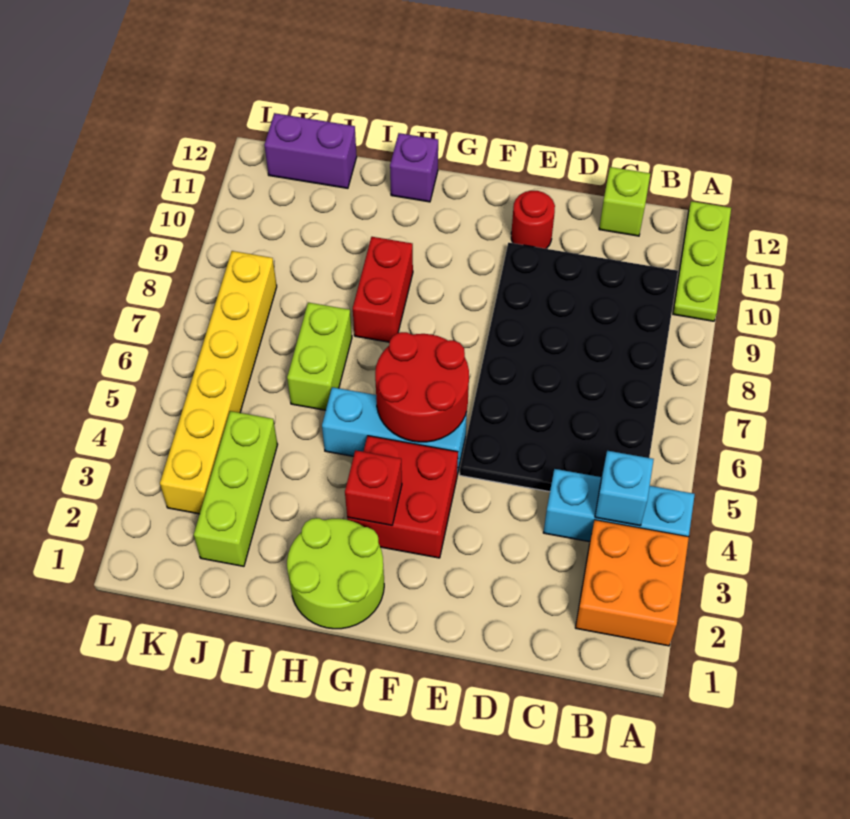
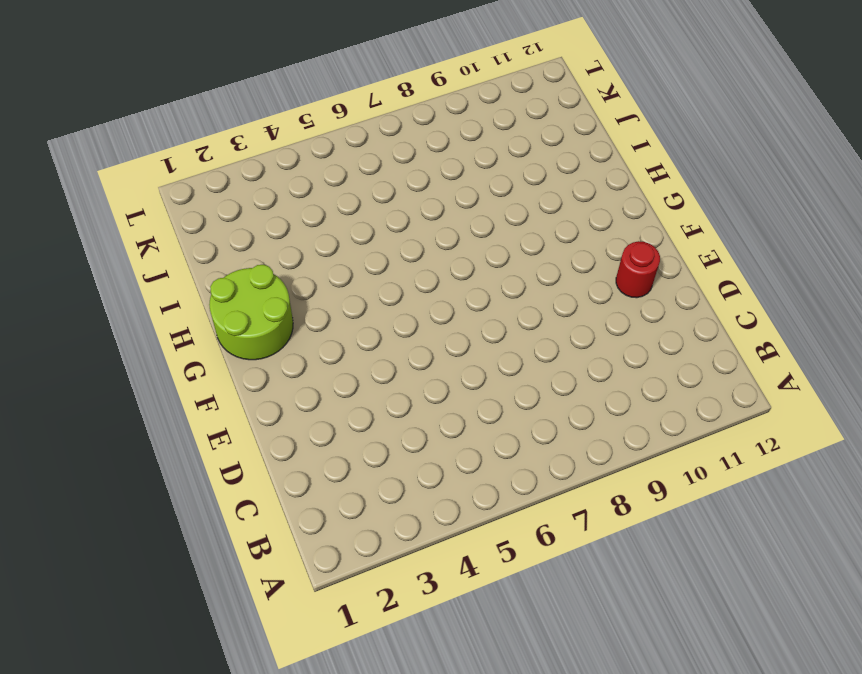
none -> orange brick A2:B3 level 1
none -> cyan brick A4:C4 level 1
none -> lime plate A10:A12 level 1

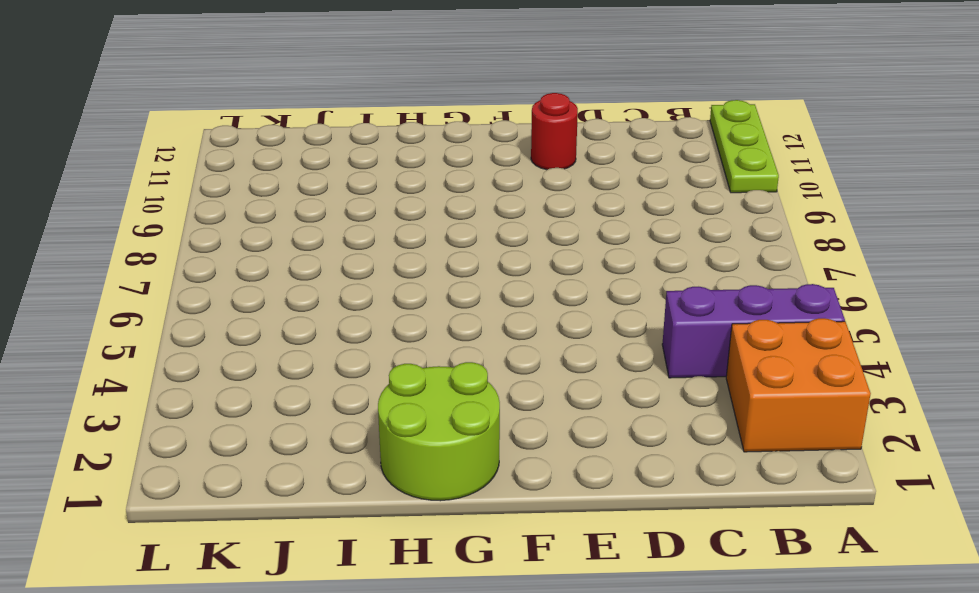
purple brick A4:C4 level 1 -> cyan brick A4:C4 level 1
none -> black plate B5:E10 level 1
none -> lime brick C12 level 1
none -> red brick F3:G4 level 1

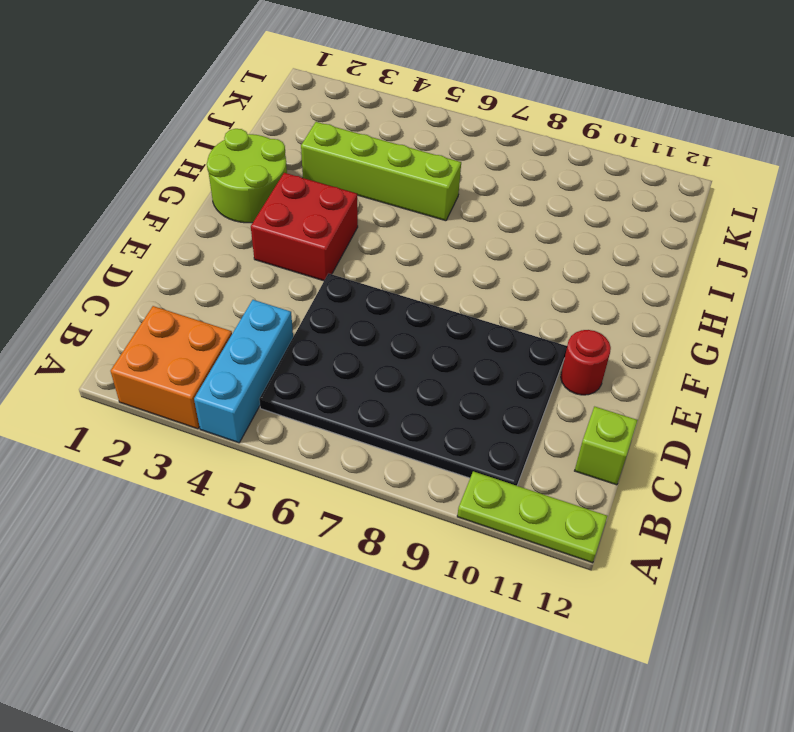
lime brick I3:I6 level 1 -> lime brick I6:I7 level 1
none -> cyan brick F5:H5 level 1
none -> red brick H8:H9 level 1
none -> purple brick H12 level 1

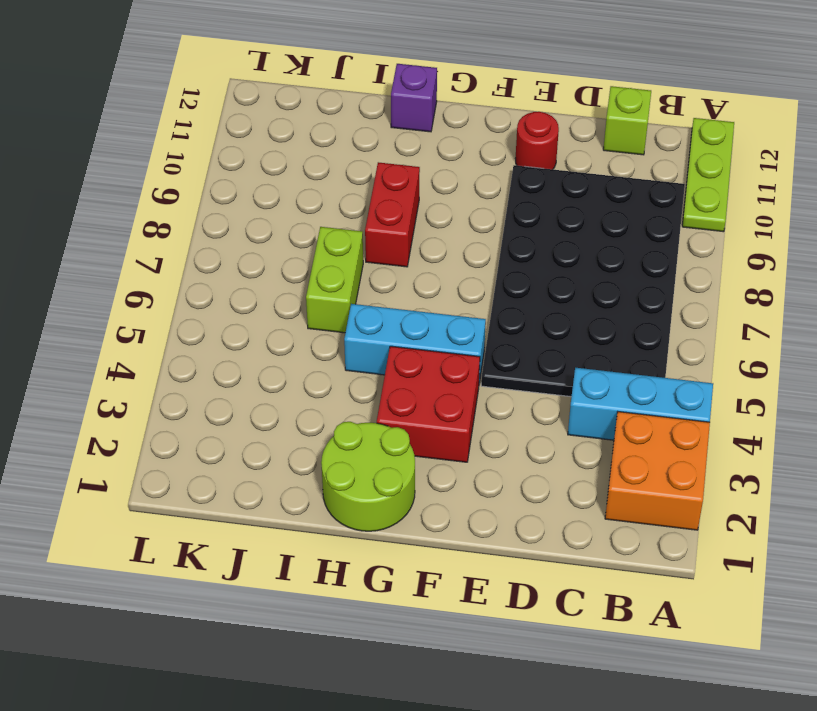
none -> lime brick J2:J4 level 1
none -> purple brick J12:K12 level 1
none -> yellow brick K3:K8 level 1

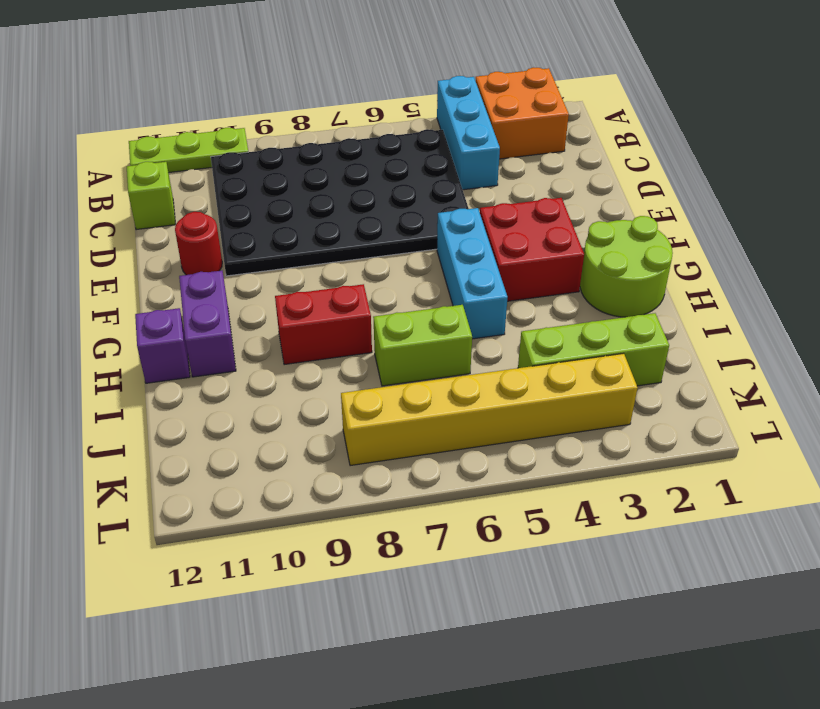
purple brick G11:H11 level 1 -> purple brick J12:K12 level 1
none -> cyan brick B4 level 2
none -> red round brick F5:G6 level 2
none -> red brick G3 level 2

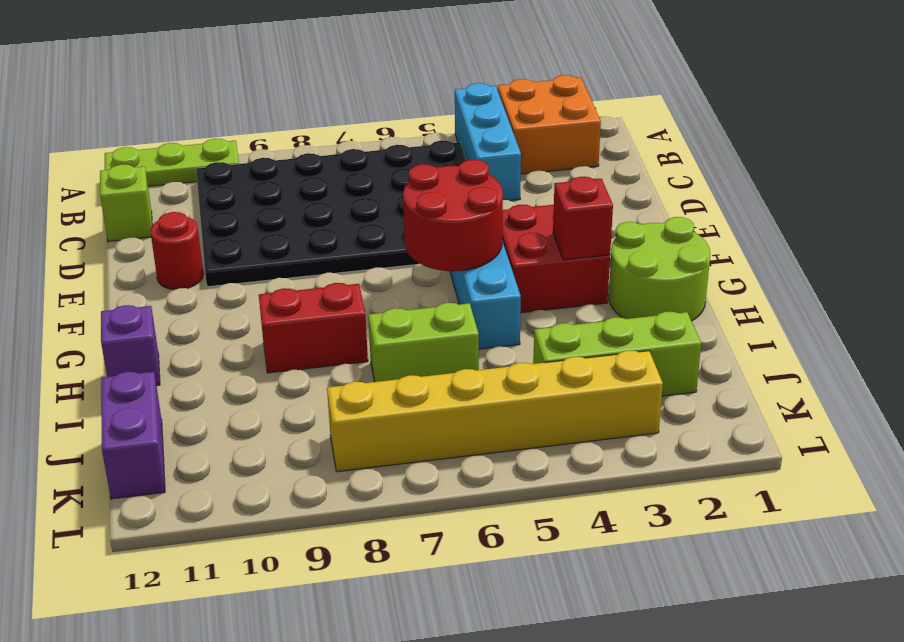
none -> cyan brick B4 level 2

